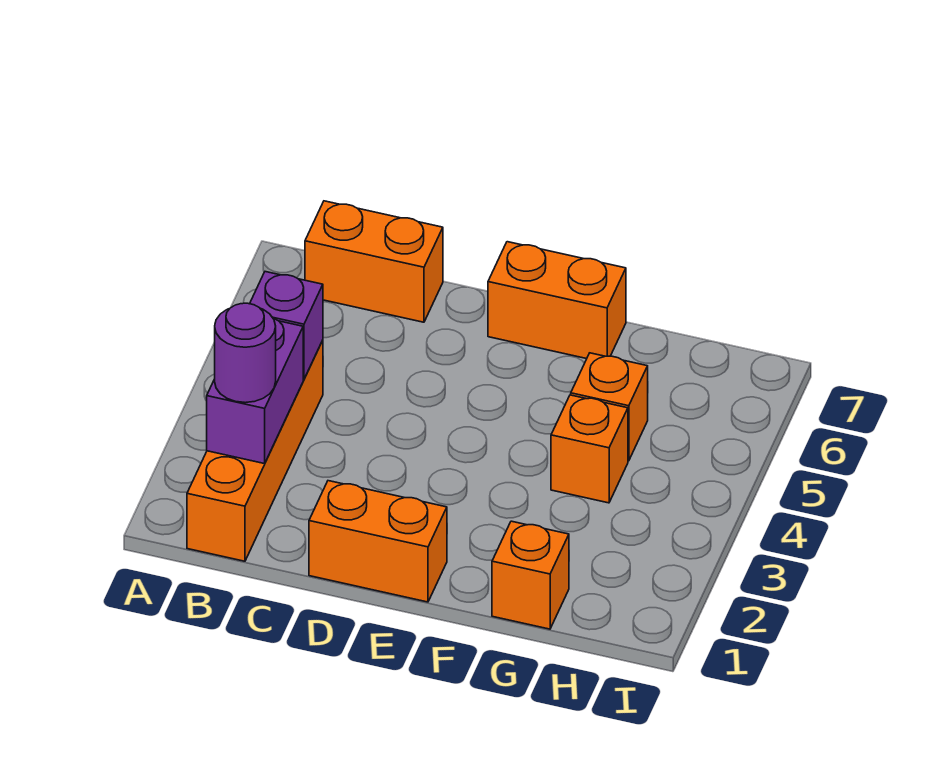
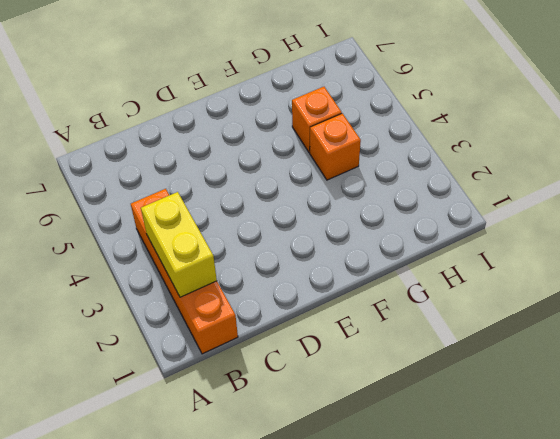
yellow brick B2:B3 level 2 -> purple brick B2:B3 level 2
none -> orange brick B7:C7 level 1
none -> orange brick D1:E1 level 1

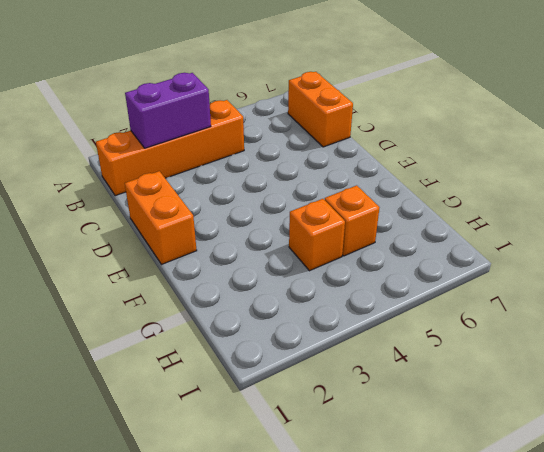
none -> orange brick E7:F7 level 1
none -> orange brick G1 level 1

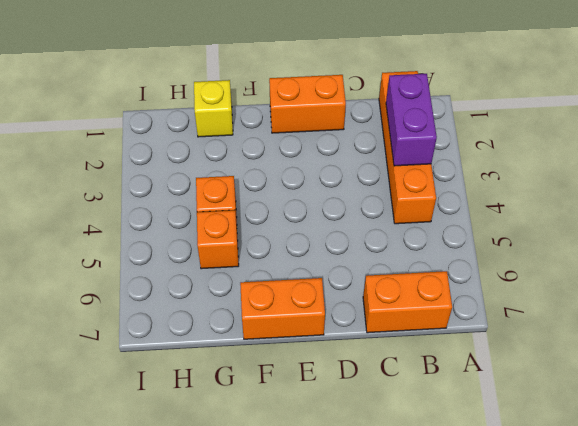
yellow brick G1 level 1 -> orange brick G1 level 1
none -> purple brick B4 level 2
none -> purple round brick B2 level 3

